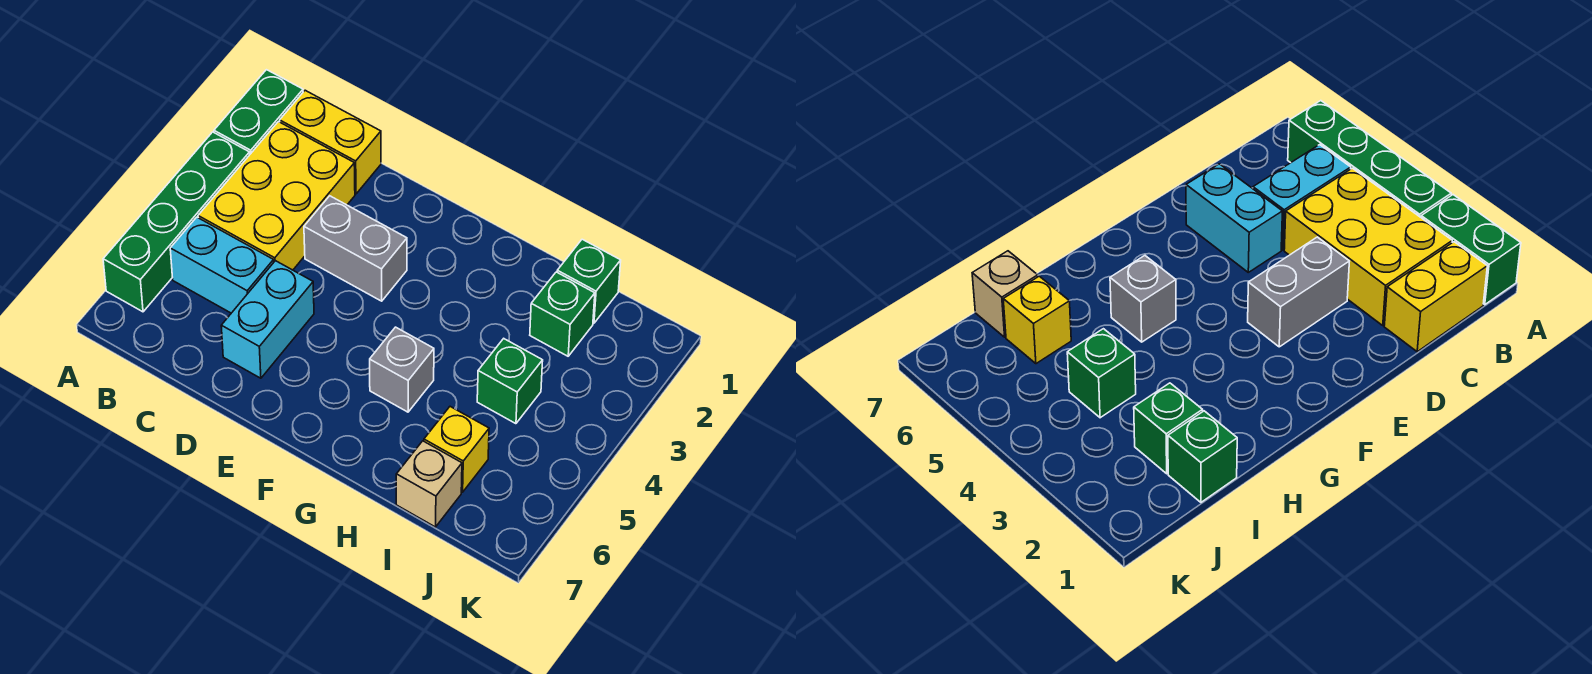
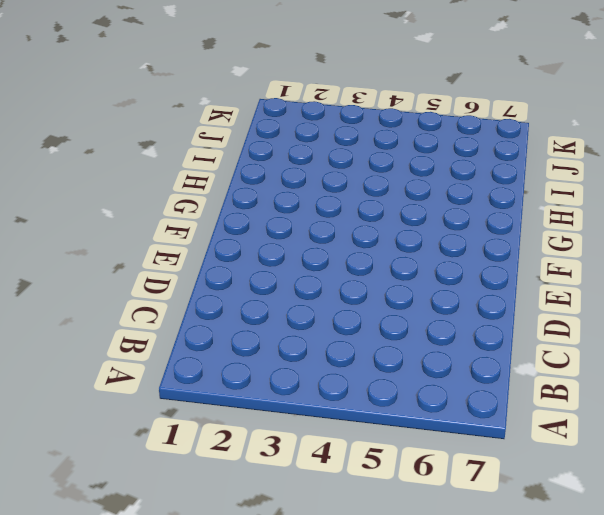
none -> green brick A1:A2 level 1
none -> green brick A3:A6 level 1
none -> yellow brick B1:C1 level 1

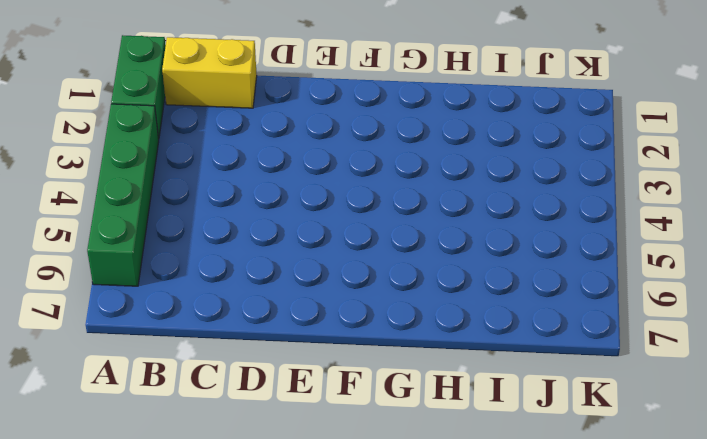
none -> yellow brick B2:C4 level 1
none -> cyan brick B5:C5 level 1
none -> grey brick D3:E3 level 1

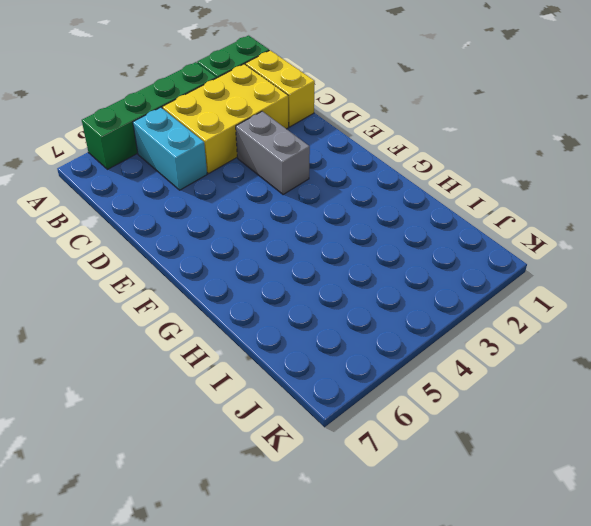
none -> cyan brick D5:D6 level 1
none -> grey brick G5 level 1
none -> green brick I1 level 1

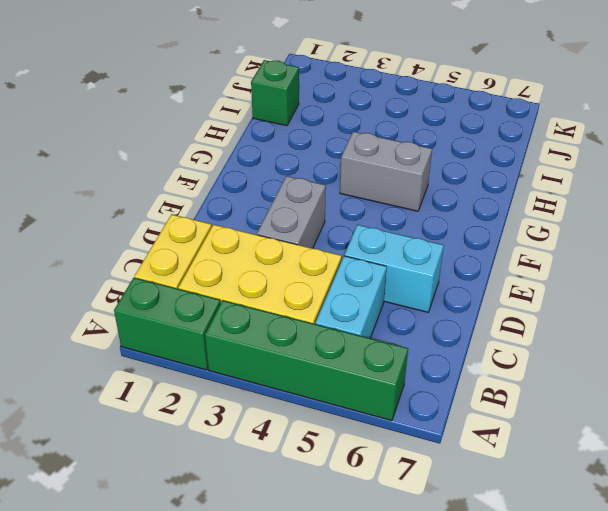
grey brick G4:G5 level 1 -> grey brick G5 level 1
none -> green brick I2 level 1
none -> green brick I4 level 1
none -> yellow brick I6 level 1

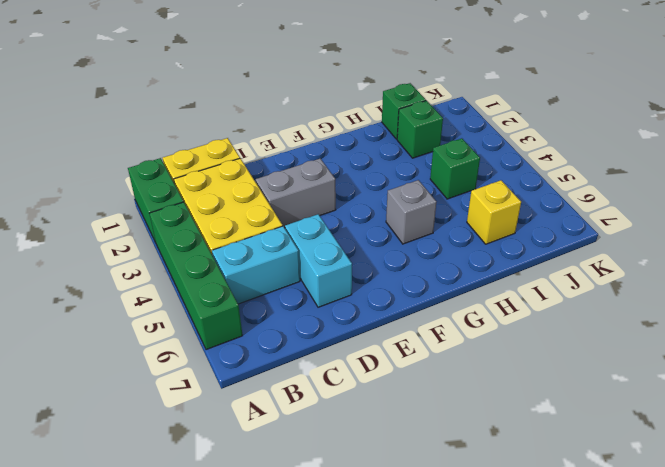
none -> tan brick I7 level 1

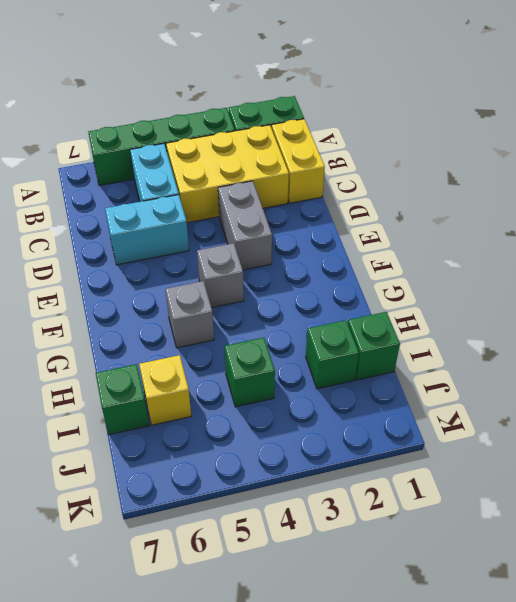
grey brick F4 level 1 -> none
green brick I7 level 1 -> tan brick I7 level 1

